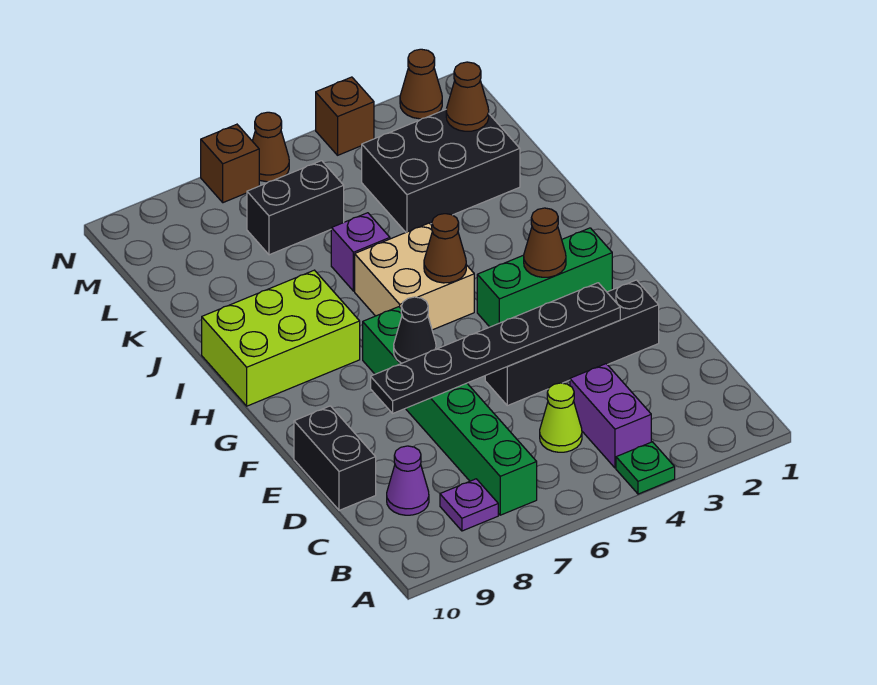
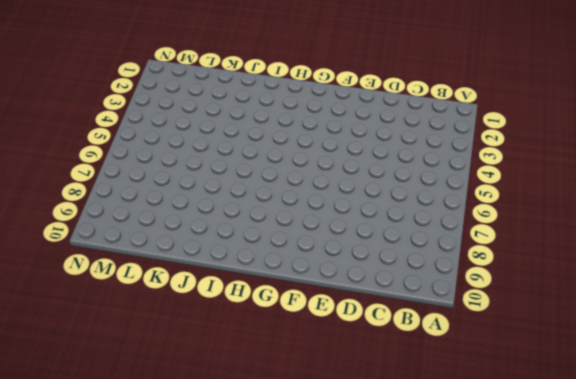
none -> green plate A4 level 1
none -> purple brick B4:C4 level 1
none -> green brick B7:G7 level 1

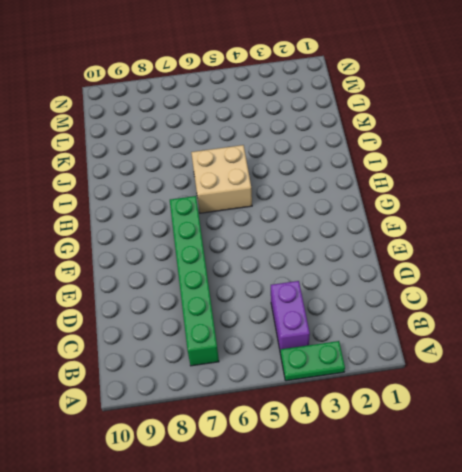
green plate A3:A4 level 1 -> green plate A4 level 1
none -> purple plate B8 level 1
none -> lime cone C5 level 1
none -> purple cone C9 level 1

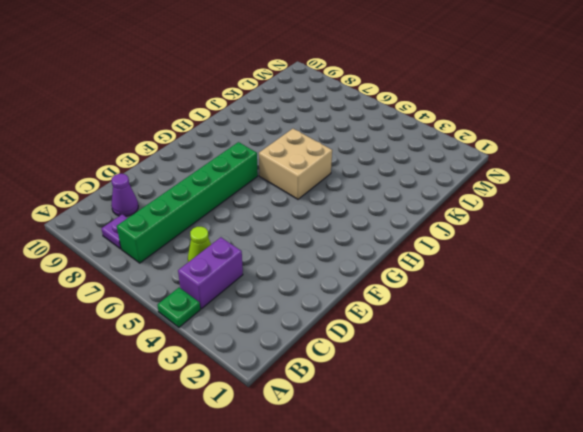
none -> black brick D10:E10 level 1
none -> black brick E2:E5 level 1
none -> green brick G2:G4 level 1

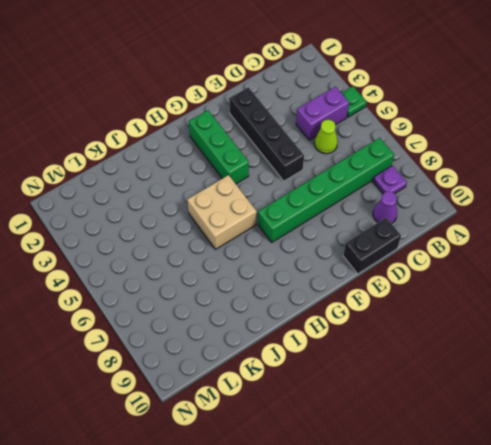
none -> lime brick H8:I10 level 1
none -> purple brick J6 level 1
none -> black brick K2:L4 level 1

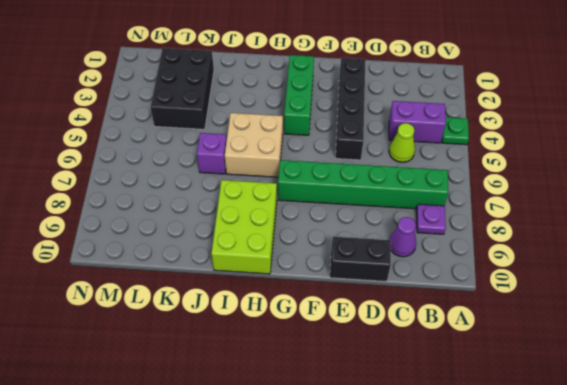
none -> black brick L6:L7 level 1
none -> brown cone N2 level 1
none -> brown brick N4 level 1

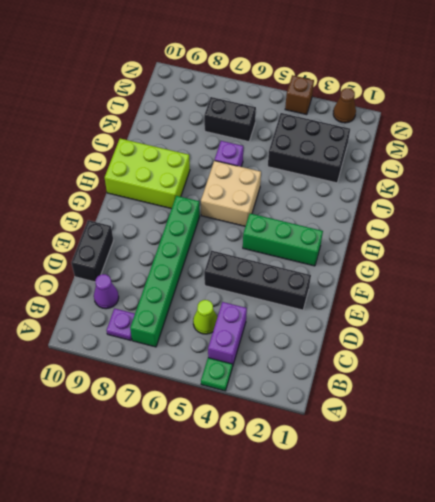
none -> brown cone N6 level 1
none -> brown brick N7 level 1
none -> black plate E3:E8 level 2

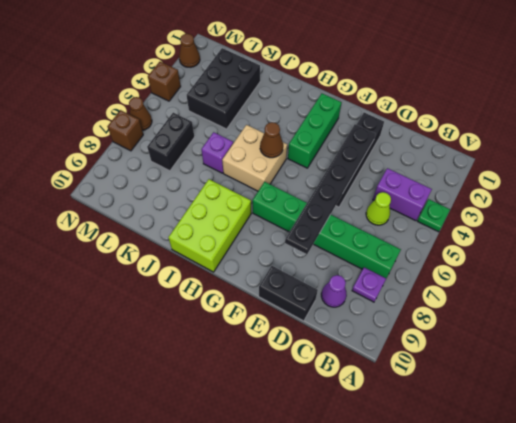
none -> black cone F7 level 2
none -> brown cone G3 level 2
none -> brown cone L2 level 2

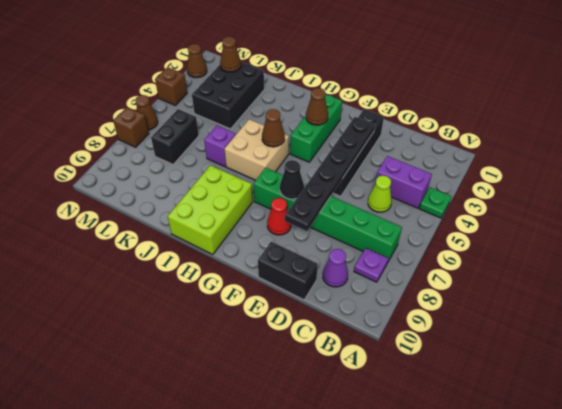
red cone F8 level 1 -> none

